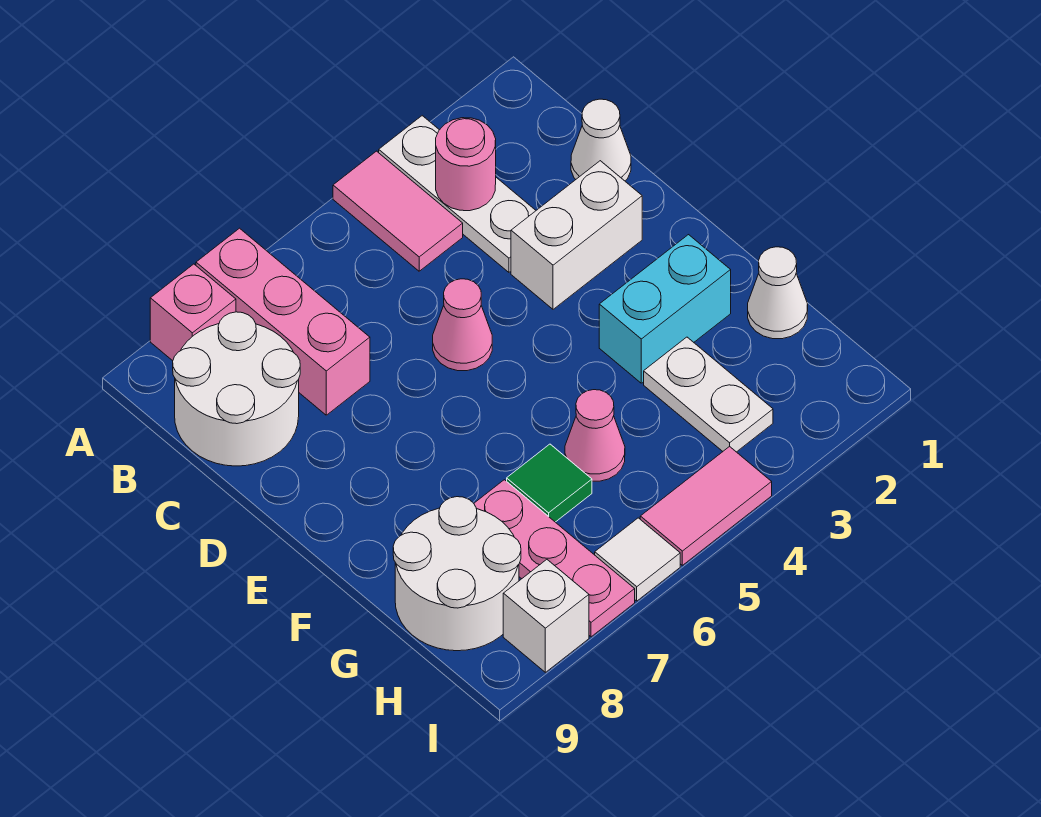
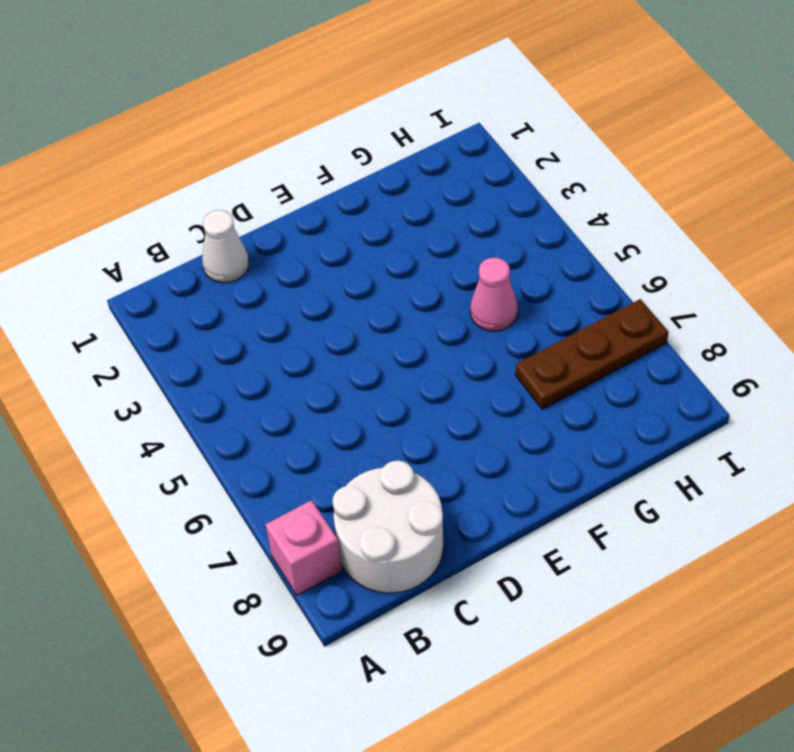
brown plate G7:I7 level 1 -> pink plate G7:I7 level 1
none -> white plate A3:C3 level 1
none -> pink tile A4:B4 level 1
none -> pink brick A7:C7 level 1

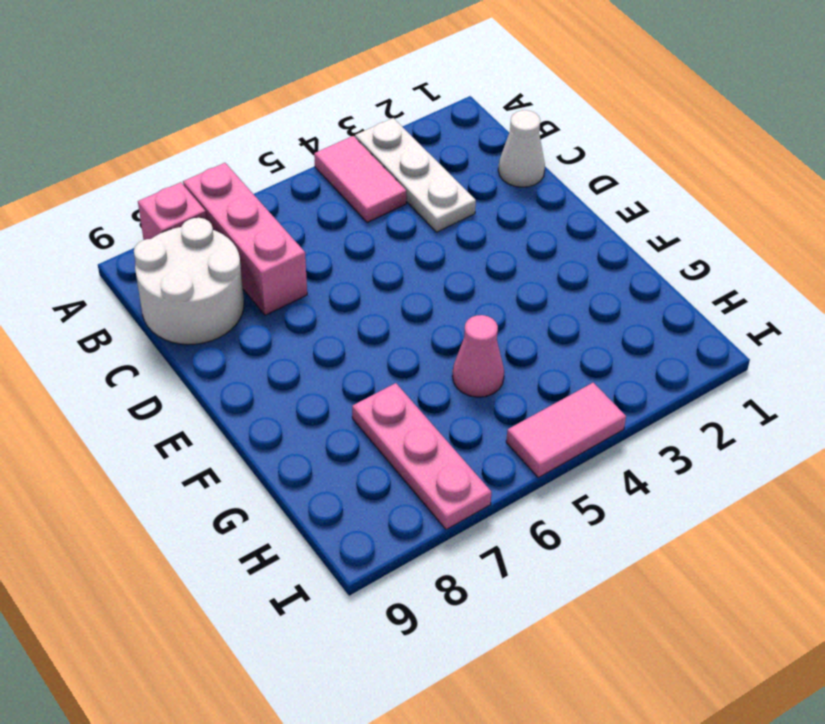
none -> white brick D2:D3 level 1
none -> pink cone D5 level 1
none -> cyan brick F2:F3 level 1

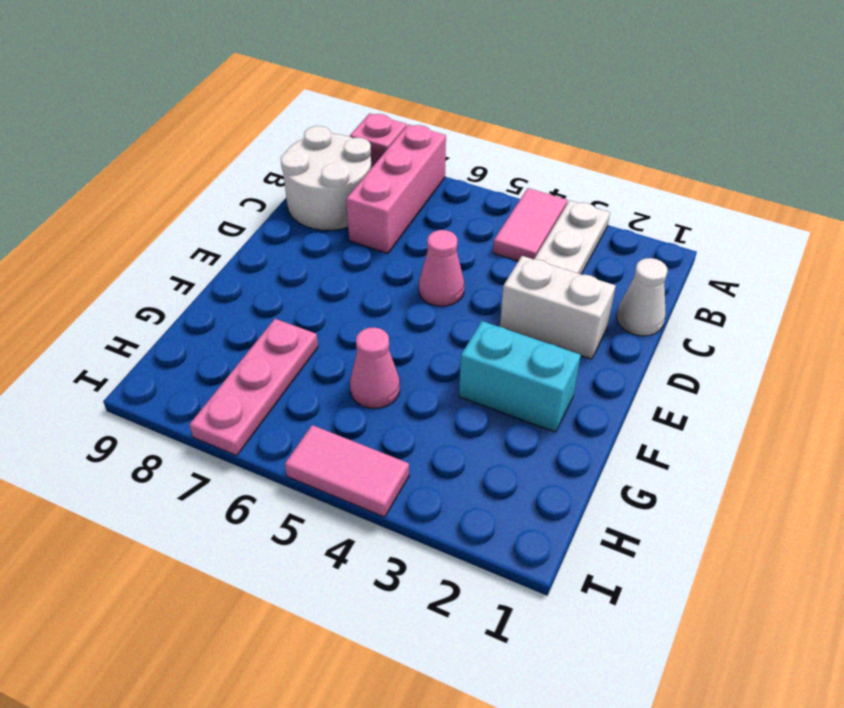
none -> white cone G1 level 1
none -> white plate G3:H3 level 1
none -> green tile G6 level 1

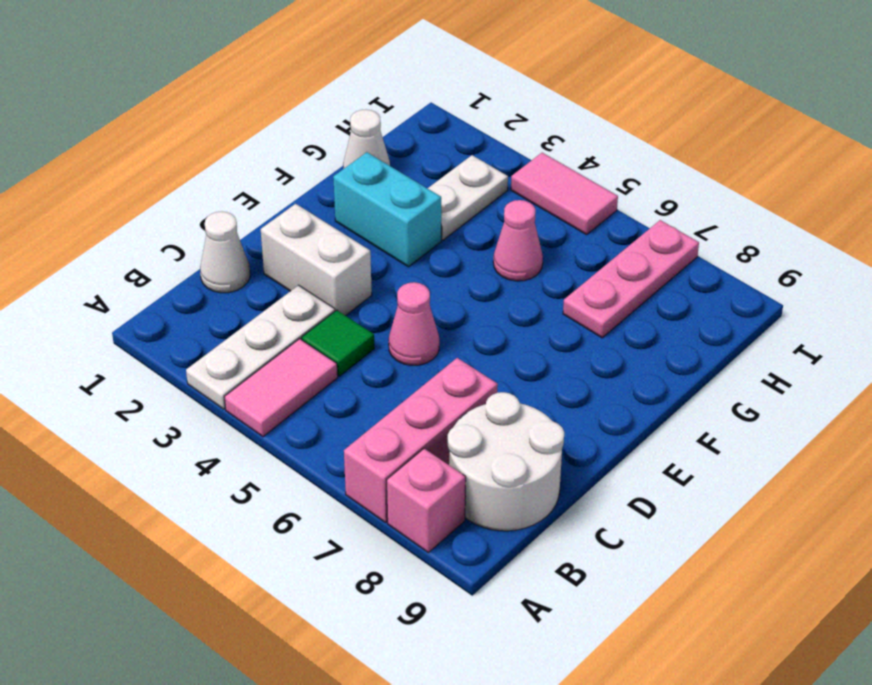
green tile C4 level 1 -> green tile G6 level 1
none -> white round brick G8:H9 level 1
none -> white tile I6 level 1
none -> white brick I8 level 1

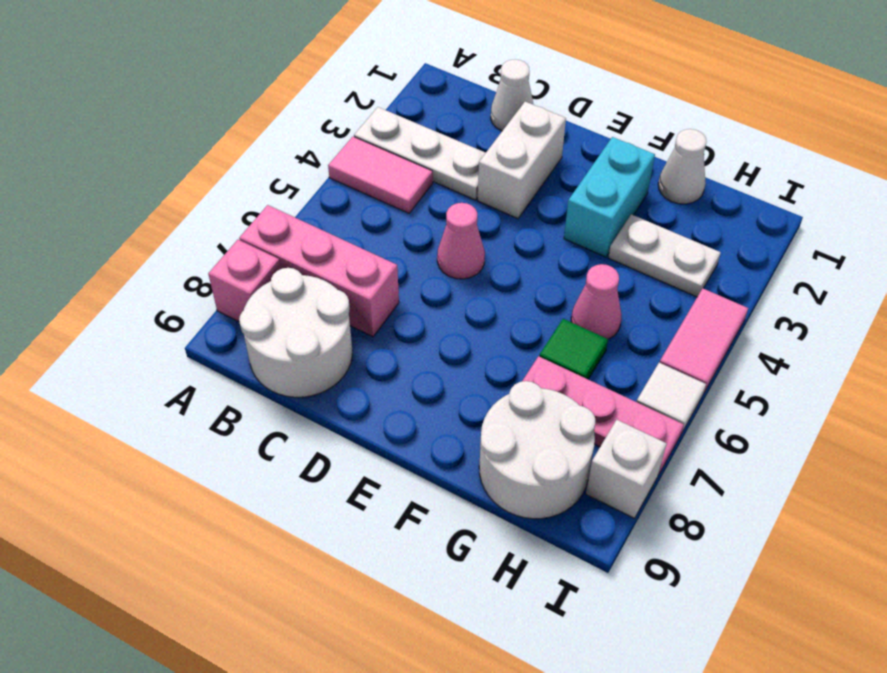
none -> pink round brick B3 level 2

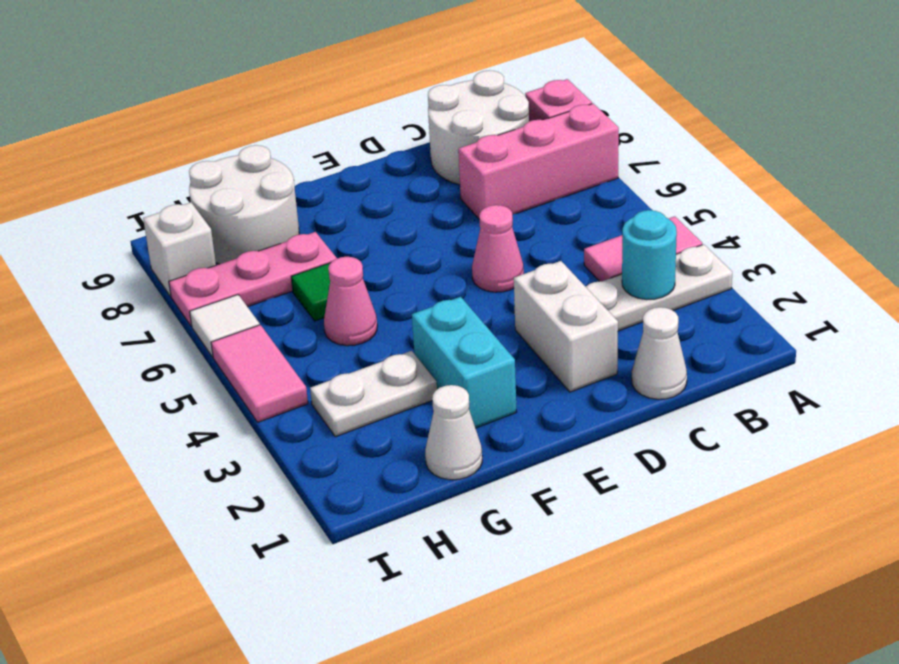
cyan round brick B3 level 2 -> pink round brick B3 level 2

